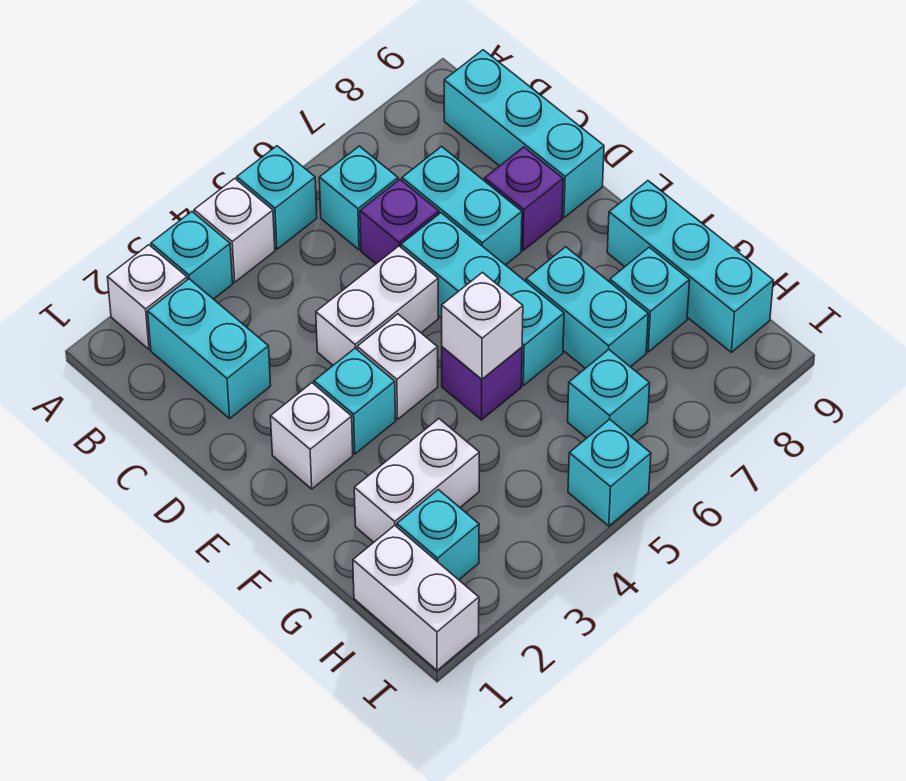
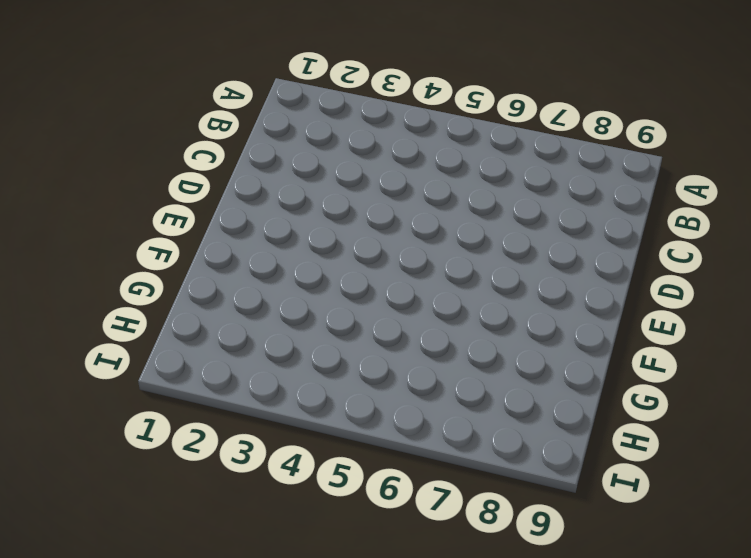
none -> white brick A2 level 1
none -> cyan brick A3 level 1
none -> white brick A4 level 1

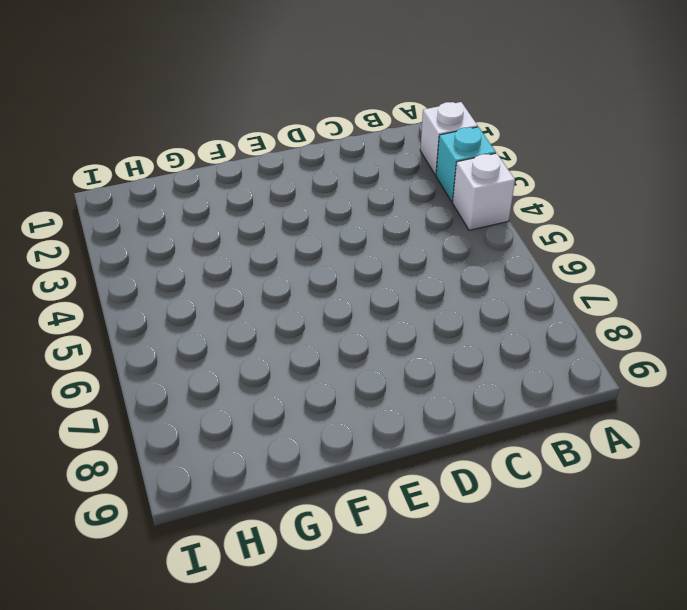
none -> cyan brick A5 level 1
none -> cyan brick B2:C2 level 1
none -> cyan brick B6 level 1

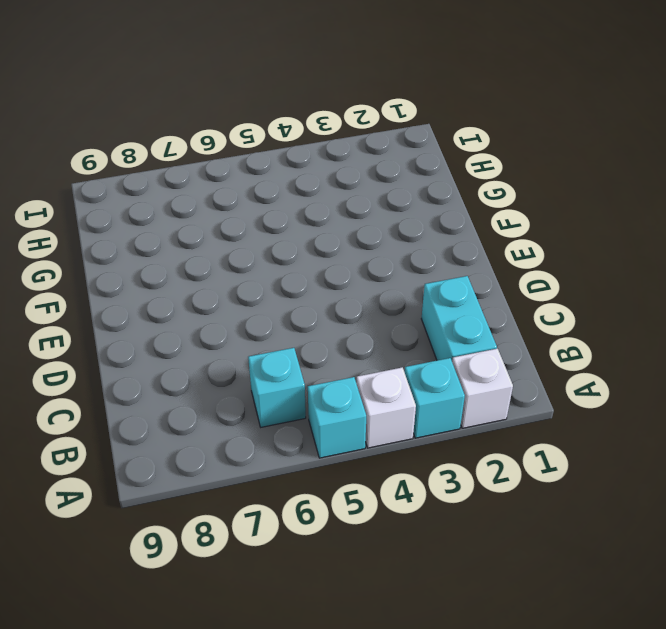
none -> cyan brick B9:D9 level 1
none -> purple brick C6 level 1
none -> cyan brick C7:D7 level 1

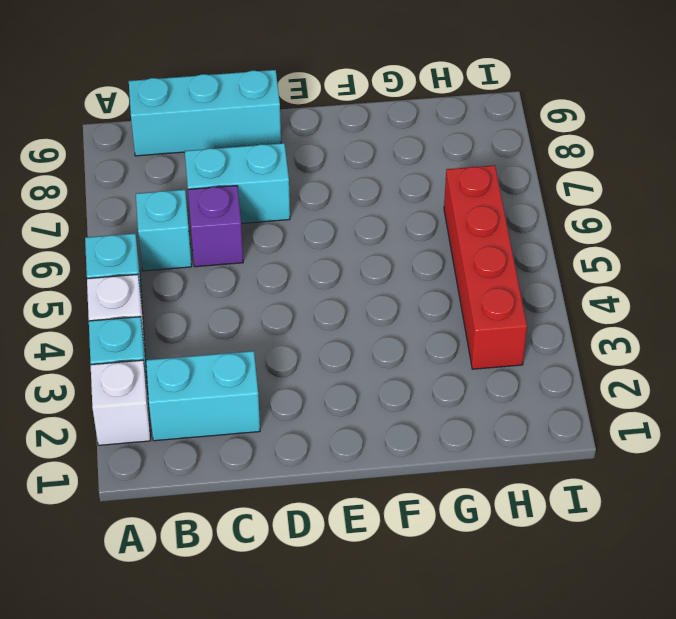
red brick H3:H6 level 1 -> cyan brick H6 level 1
none -> white brick D4:D5 level 1
none -> cyan brick D6:F6 level 1
none -> purple brick D8 level 1

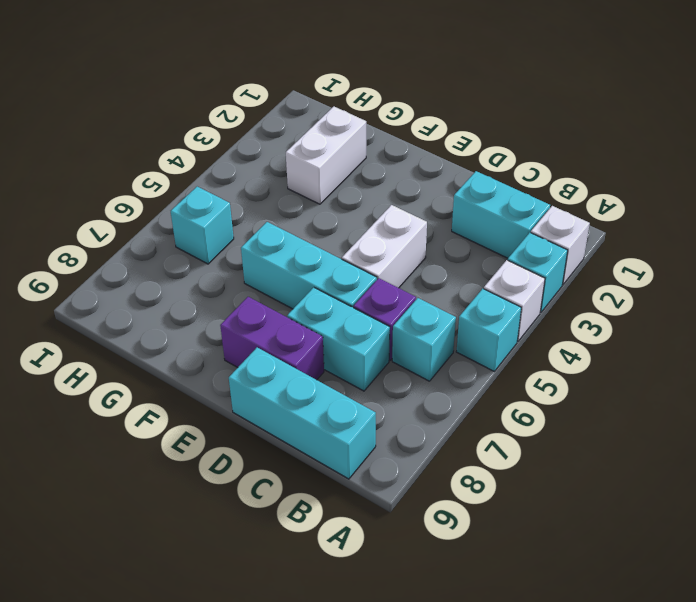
purple brick D8:E8 level 1 -> purple brick D8 level 1
none -> white brick E2 level 1
none -> cyan brick E3 level 1
none -> white brick E4 level 1

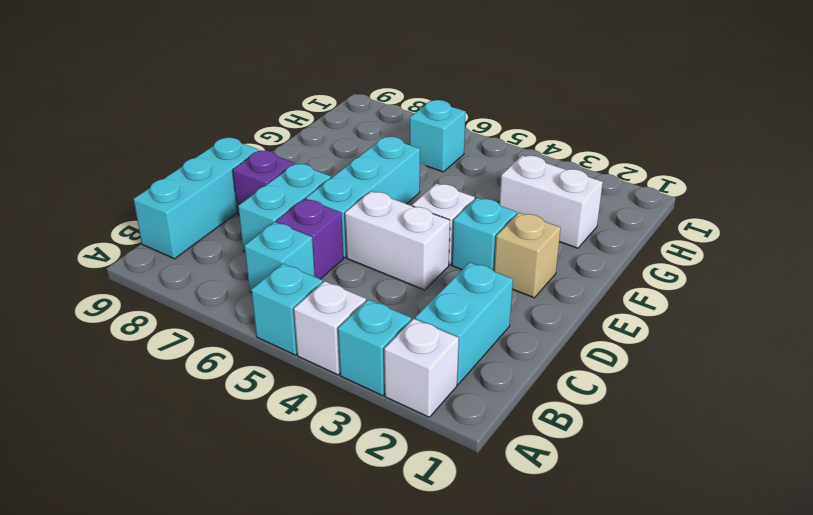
tan brick E2 level 1 -> white brick E2 level 1
none -> purple brick F5 level 1
none -> cyan brick F7:G7 level 1
none -> cyan brick F9:H9 level 1

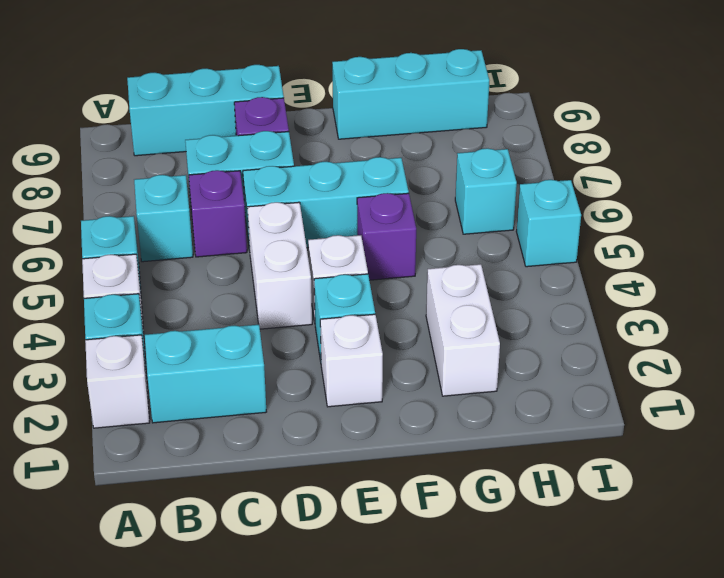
none -> cyan brick F7:G7 level 1
none -> cyan brick G8 level 1
none -> white brick H1:I1 level 1

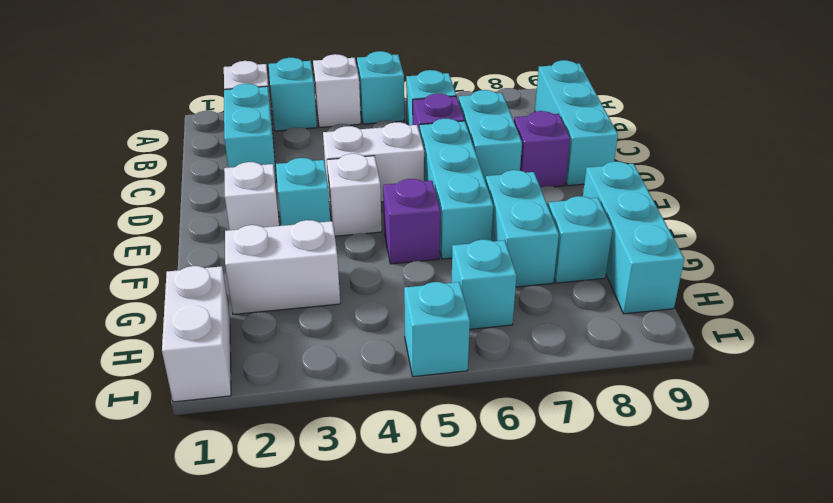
none -> cyan brick H2 level 1
none -> white brick F5 level 2

